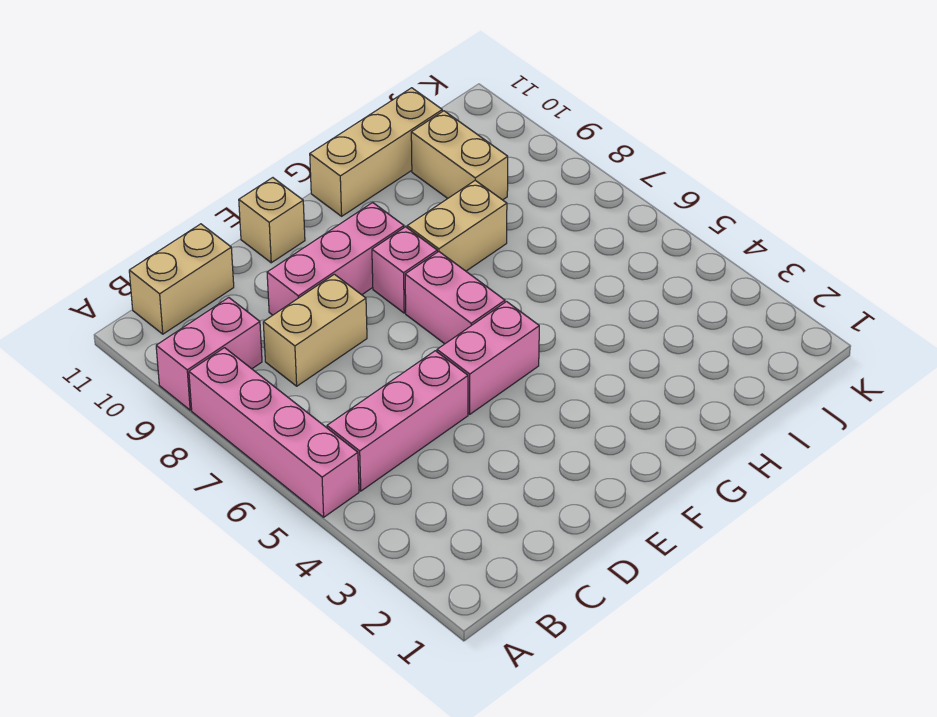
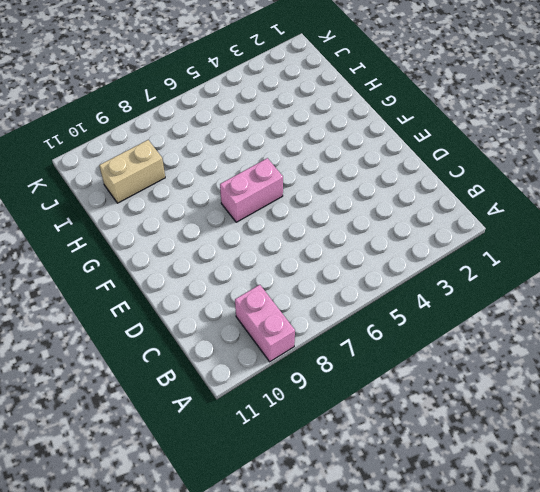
none -> pink brick A5:A8 level 1
none -> pink brick B5:D5 level 1
none -> tan brick B11:C11 level 1

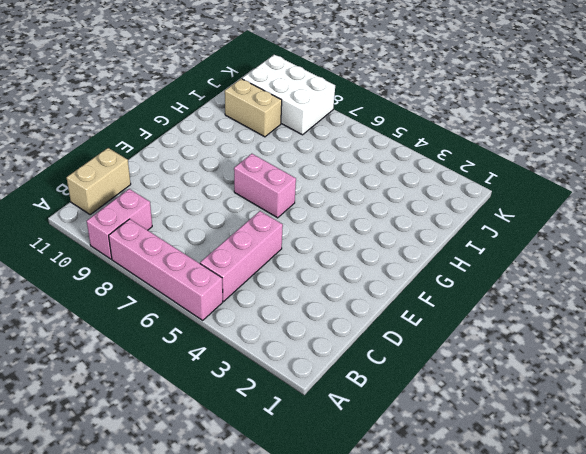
white brick J8:K10 level 1 -> none
none -> tan brick C8:D8 level 1
none -> pink brick D9:F9 level 1
none -> pink brick E5:F5 level 1

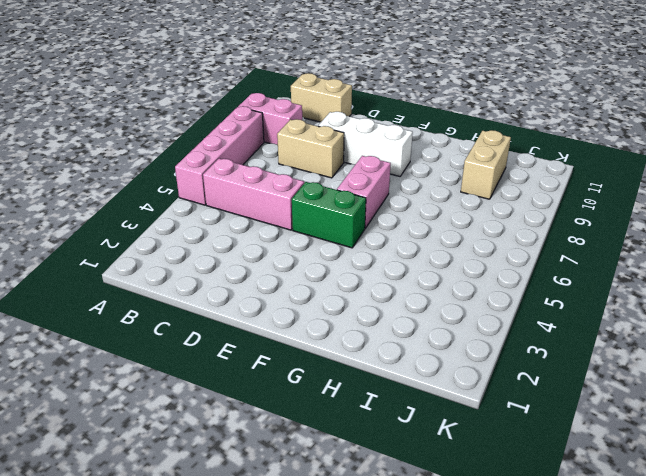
white brick D9:F9 level 1 -> pink brick D9:F9 level 1
green brick E5:F5 level 1 -> pink brick E5:F5 level 1
none -> tan brick E11 level 1
none -> pink brick F8 level 1
none -> tan brick G8:H8 level 1

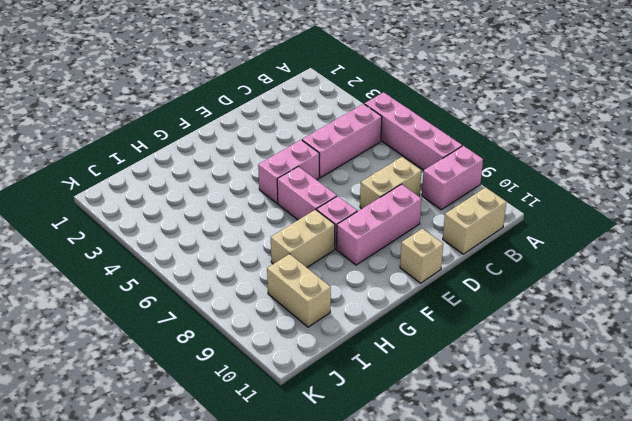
none -> tan brick G11:I11 level 1

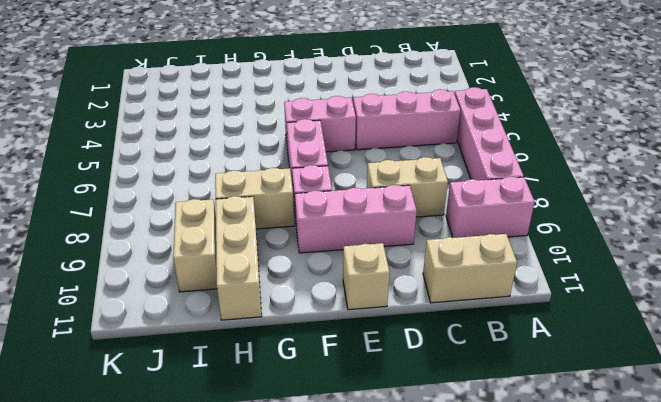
tan brick H9:H11 level 1 -> tan brick G11:I11 level 1

